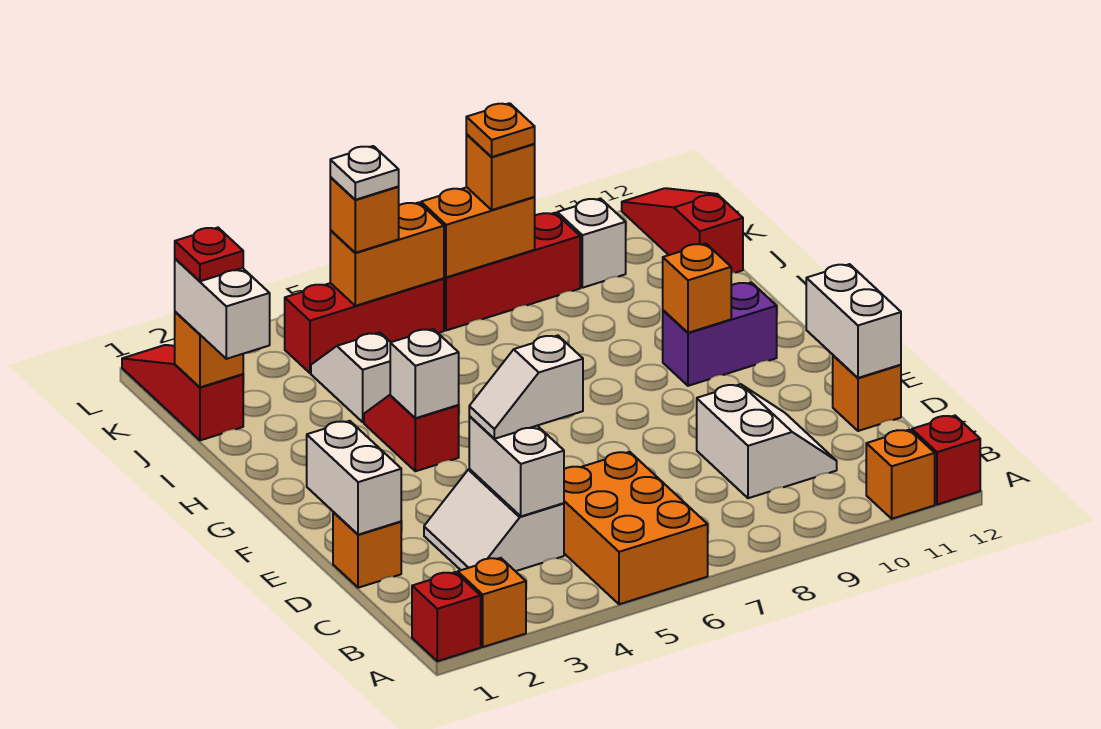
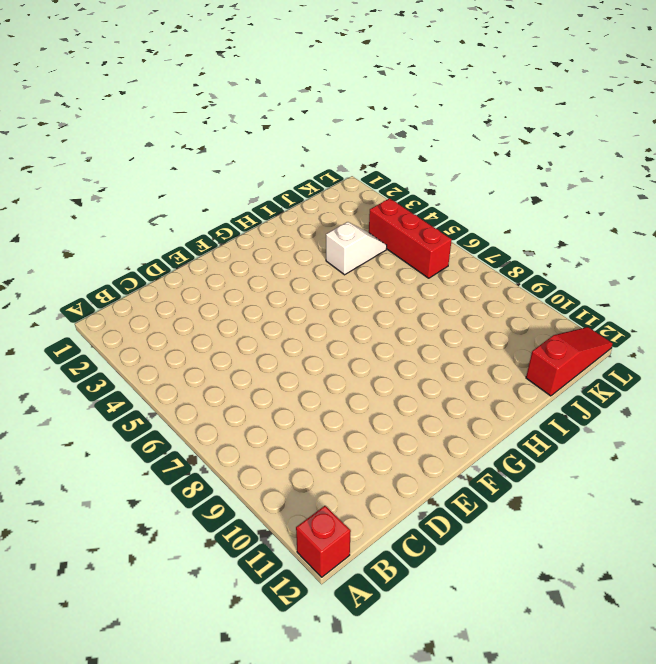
none -> red brick A1 level 1
none -> orange brick A2 level 1
none -> orange brick A5:C6 level 1
none -> orange brick A11 level 1

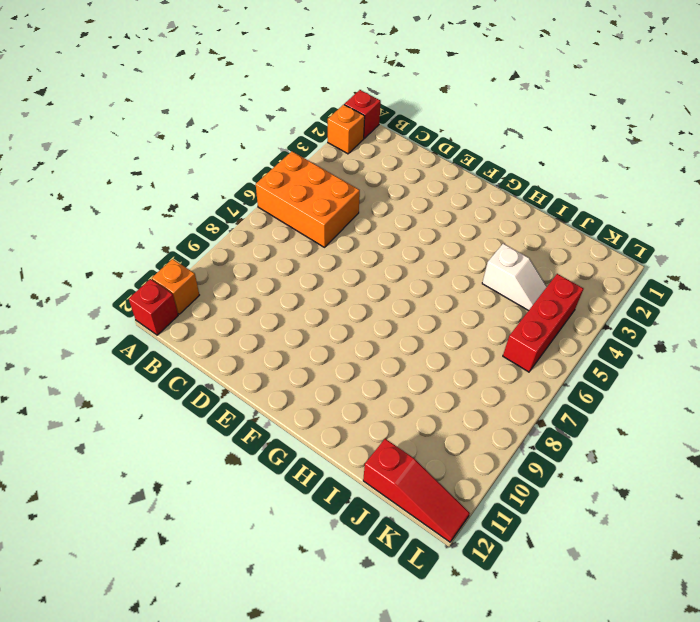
none -> white slope C3:D4 level 1 top 4
none -> white slope C9:D10 level 1 top 9
none -> orange brick D1 level 1
none -> orange brick D12 level 1

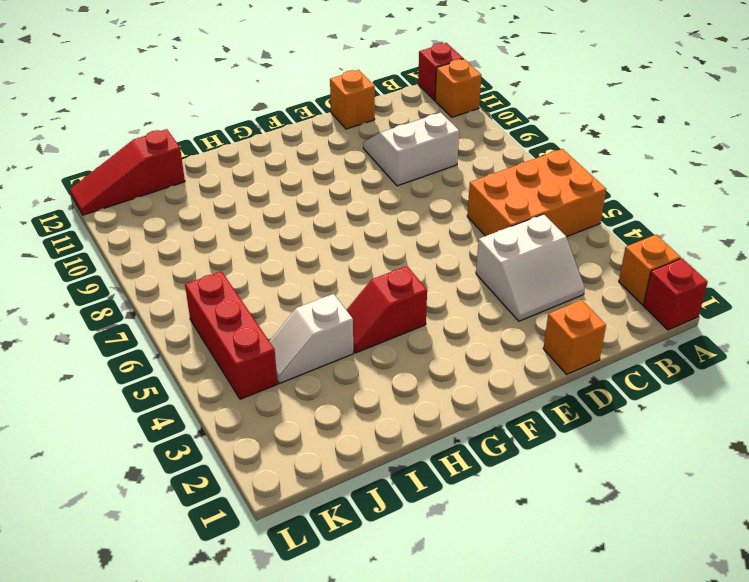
none -> purple brick G10:G11 level 1
none -> red slope J1:L1 level 1 top J
none -> red brick K7:K9 level 1
none -> white brick K10 level 1

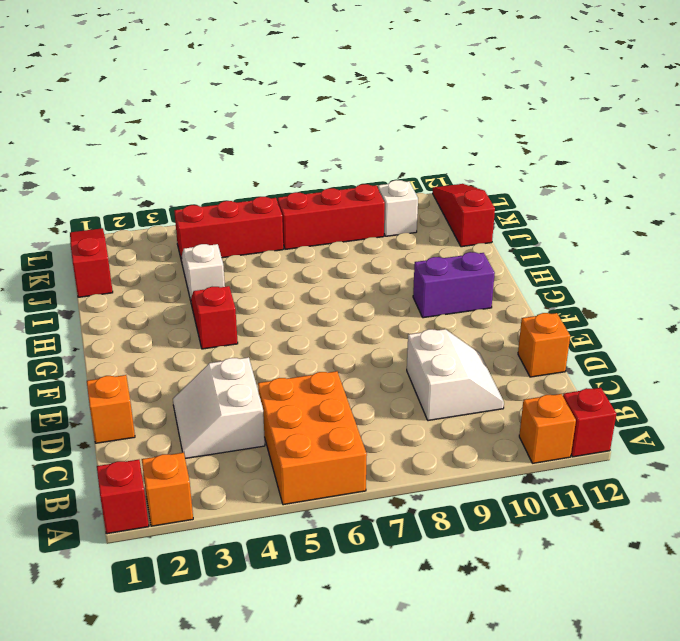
none -> white brick C4:D4 level 2
none -> white brick D1:E1 level 2
none -> white brick D12:E12 level 2
none -> white brick G4 level 2

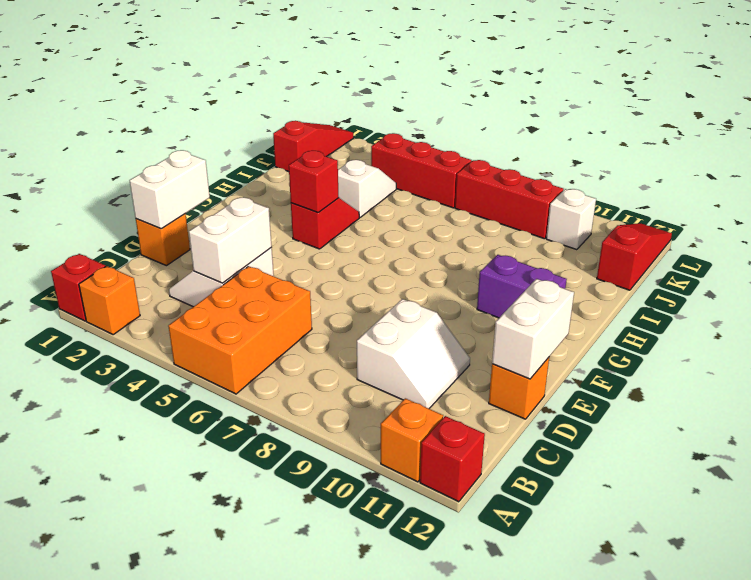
red brick G4 level 2 -> white brick G4 level 2
none -> orange brick G10 level 2
none -> orange brick J1 level 2
none -> orange brick K5:K6 level 2
none -> orange brick K7:K8 level 2

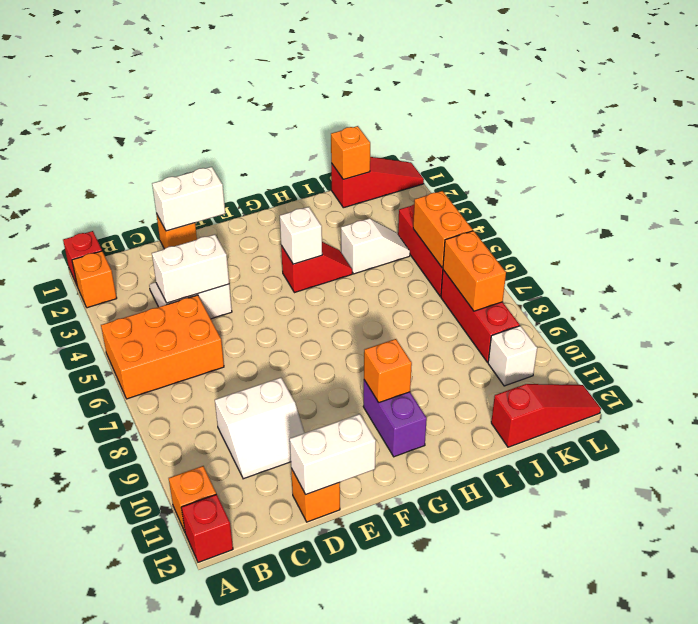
none -> white slope D4:D5 level 3 top 5
none -> white brick I1:J1 level 3
none -> orange brick K5 level 3
none -> orange brick K8 level 3

